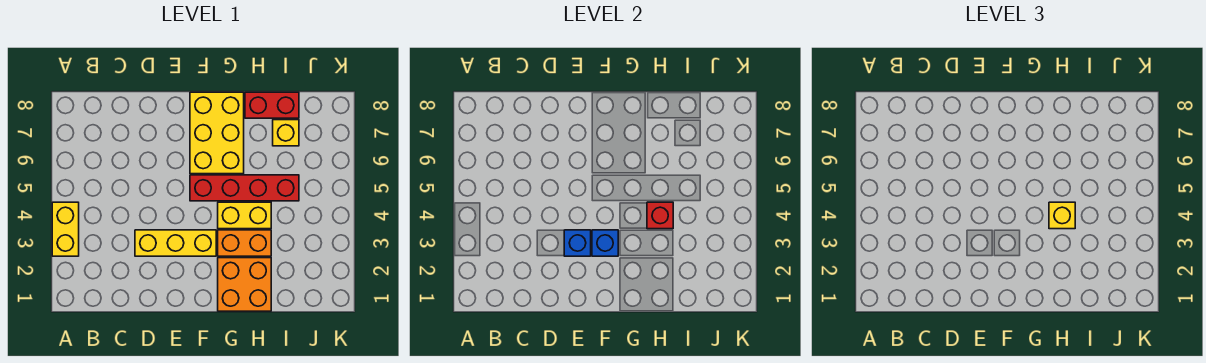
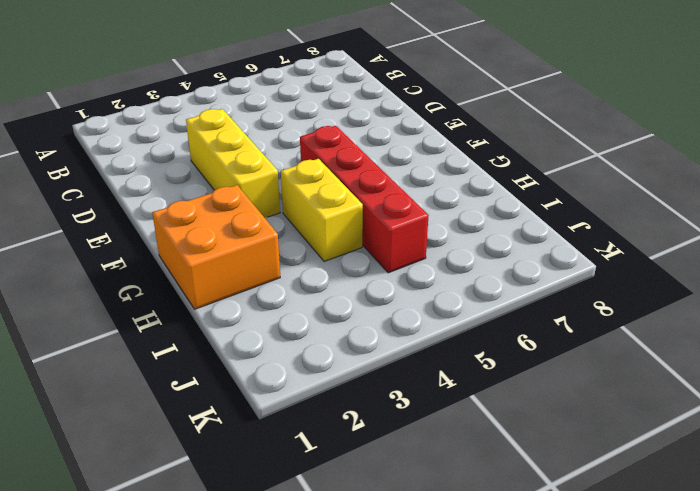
none -> yellow brick A3:A4 level 1
none -> yellow brick F6:G8 level 1
none -> orange brick G3:H3 level 1

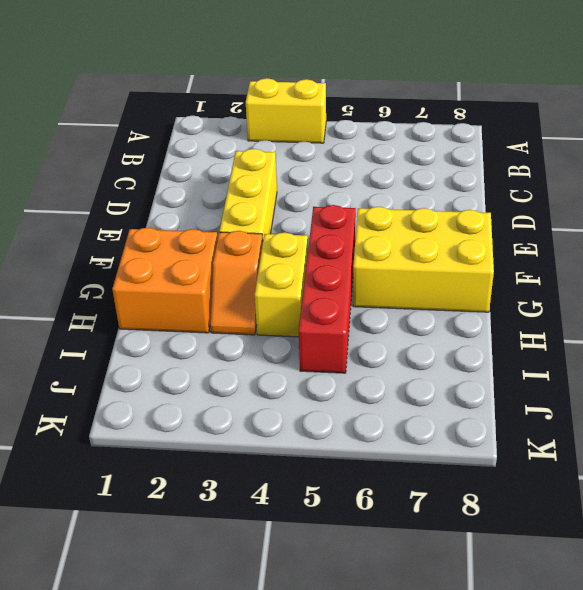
orange slope G3:H3 level 1 top G -> orange brick G3:H3 level 1
none -> red brick H8:I8 level 1
none -> yellow brick I7 level 1
none -> blue brick E3 level 2

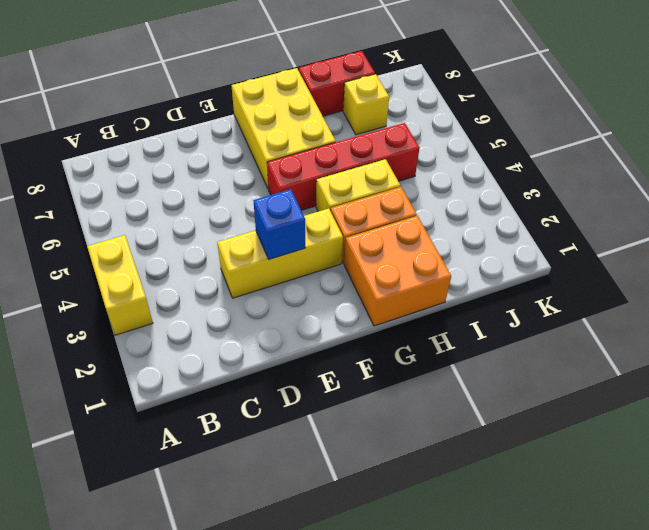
none -> blue brick F3 level 2
none -> red brick H4 level 2
none -> yellow brick H4 level 3

